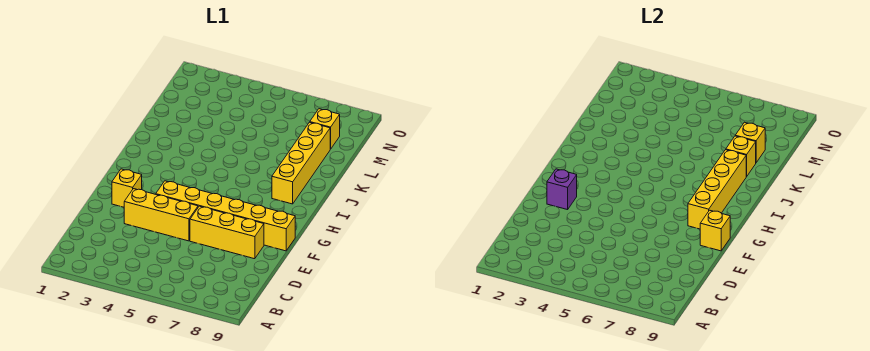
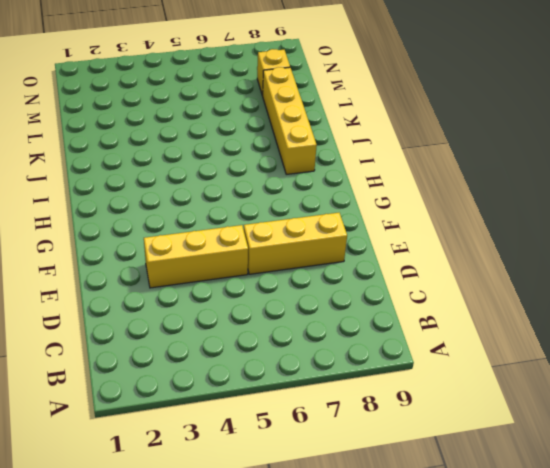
none -> yellow brick F2 level 1
none -> yellow brick F4:F9 level 1

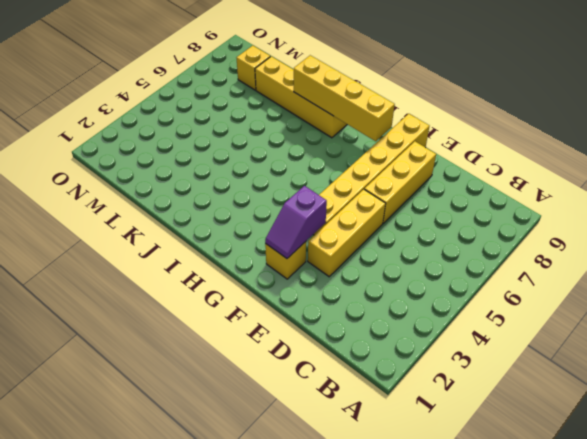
purple slope F2:F3 level 2 top 3 -> purple brick F2 level 2
none -> yellow brick F9 level 2
none -> yellow brick K8 level 2

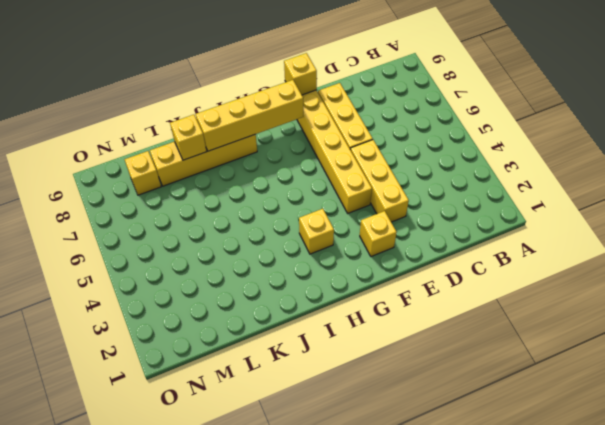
yellow brick H3 level 1 -> yellow brick L8 level 2
none -> purple brick F2 level 2

